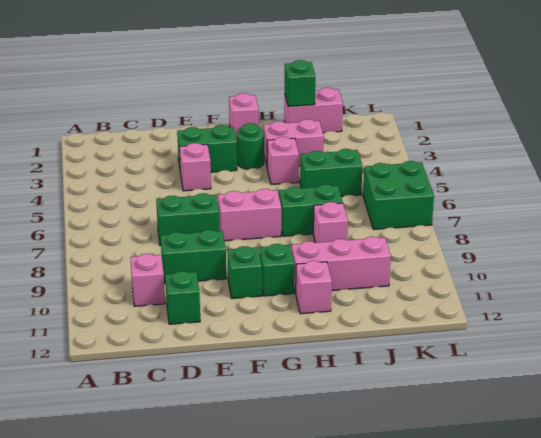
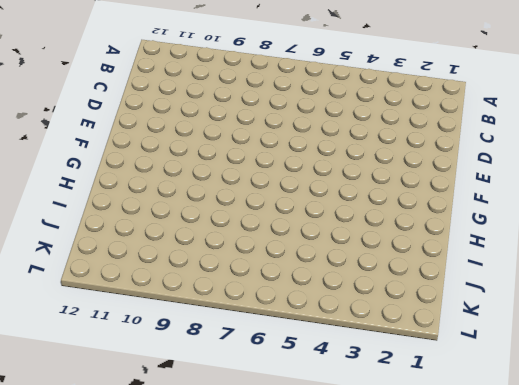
none -> pink brick C10 level 1
none -> green brick D7:E7 level 1
none -> green brick D9:E9 level 1

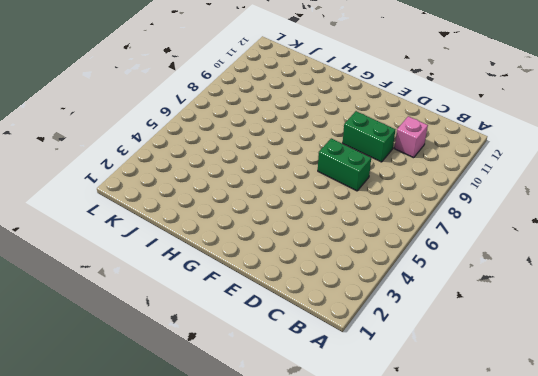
none -> green brick D11 level 1
none -> green brick E3:F3 level 1
none -> pink brick E4 level 1

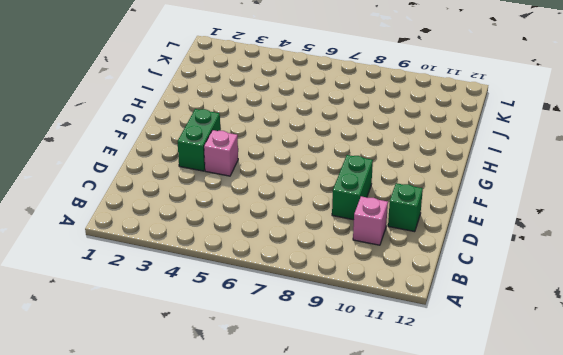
none -> green brick D7:E7 level 1
none -> pink brick F7:G7 level 1
none -> green brick F10 level 1

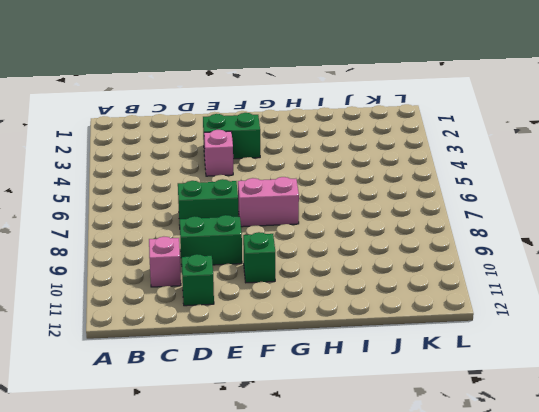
none -> pink brick G1 level 1
none -> green round brick G3 level 1
none -> green brick G10 level 1

